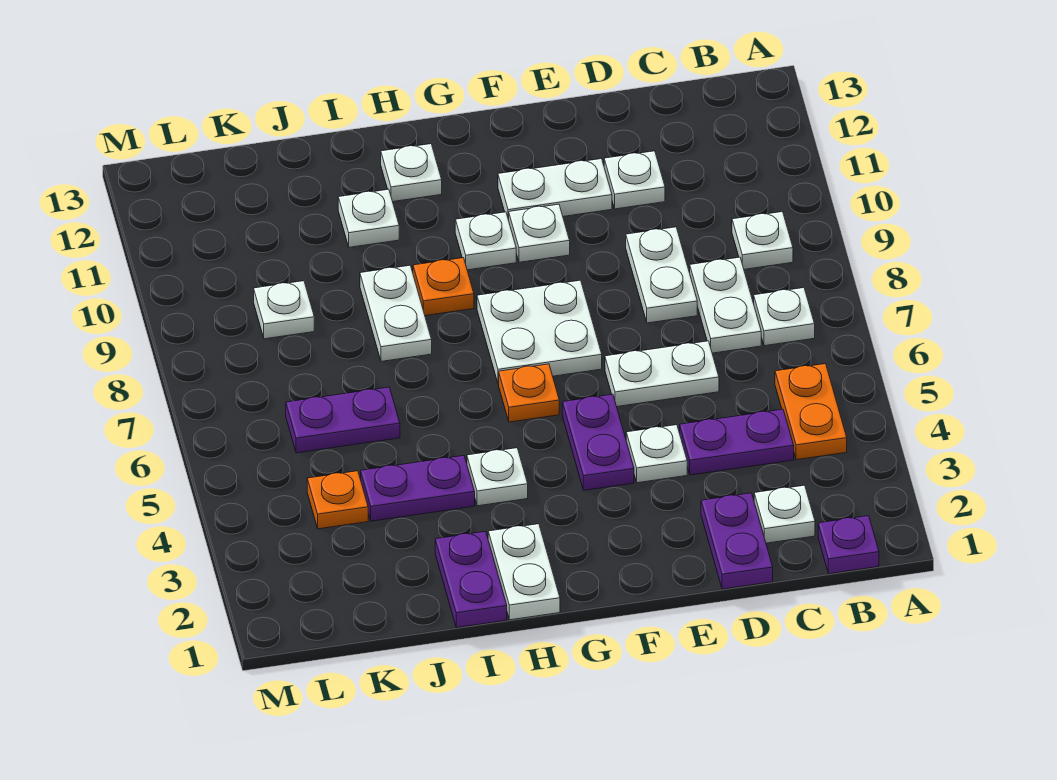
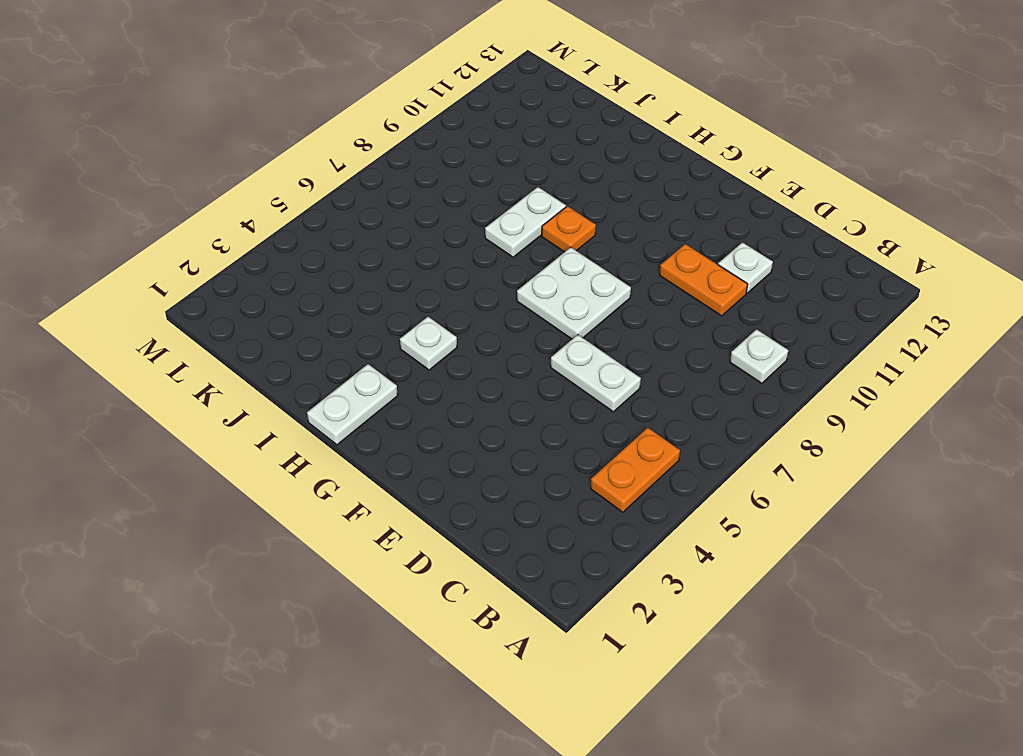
orange plate D10:E10 level 1 -> none
none -> purple plate B1 level 1
none -> white plate B7 level 1
none -> white plate C2 level 1

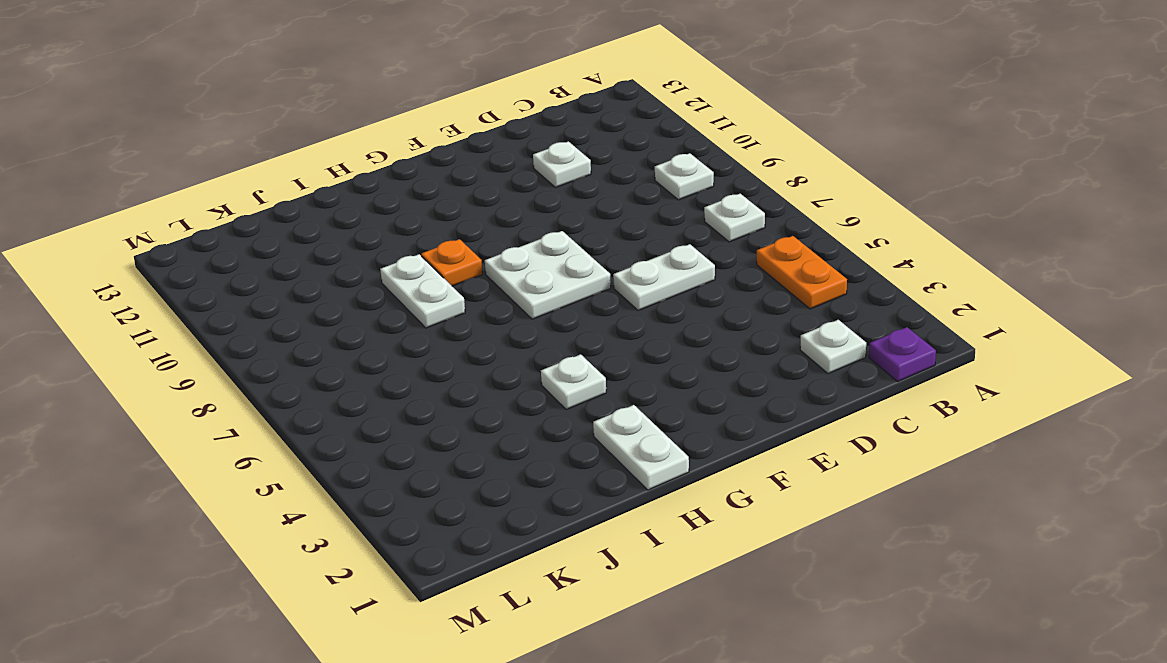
none -> purple plate C4:D4 level 1
none -> white plate C7:C8 level 1
none -> purple plate D1:D2 level 1

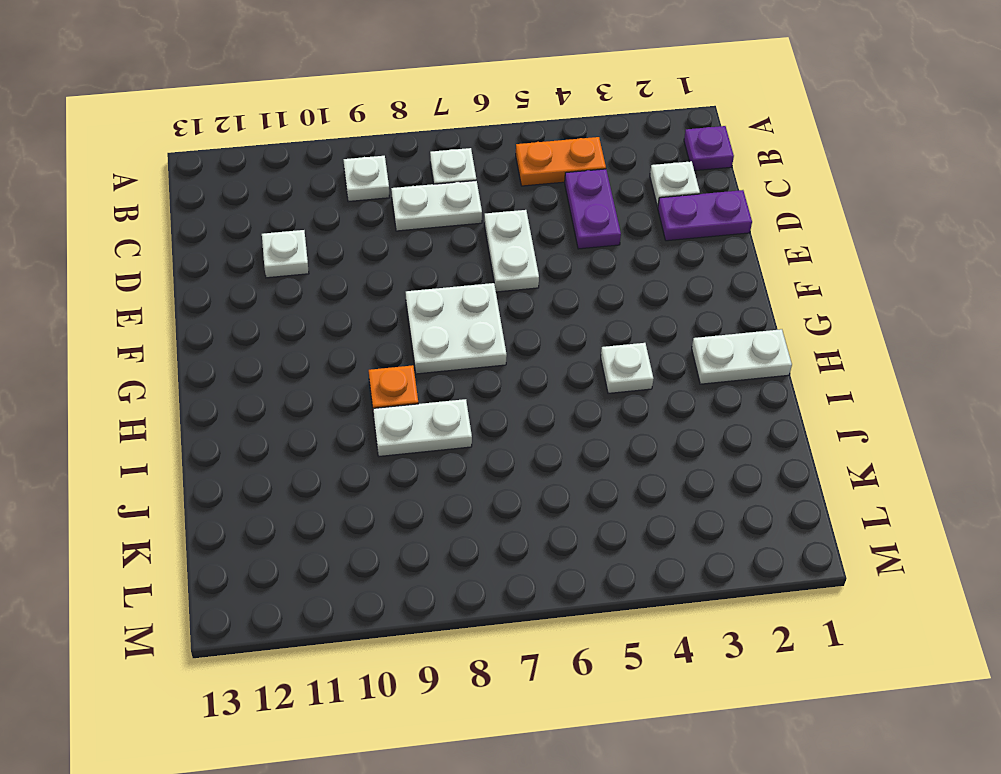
none -> white plate D8:D9 level 1
none -> white plate E4 level 1
none -> white plate E11:F11 level 1

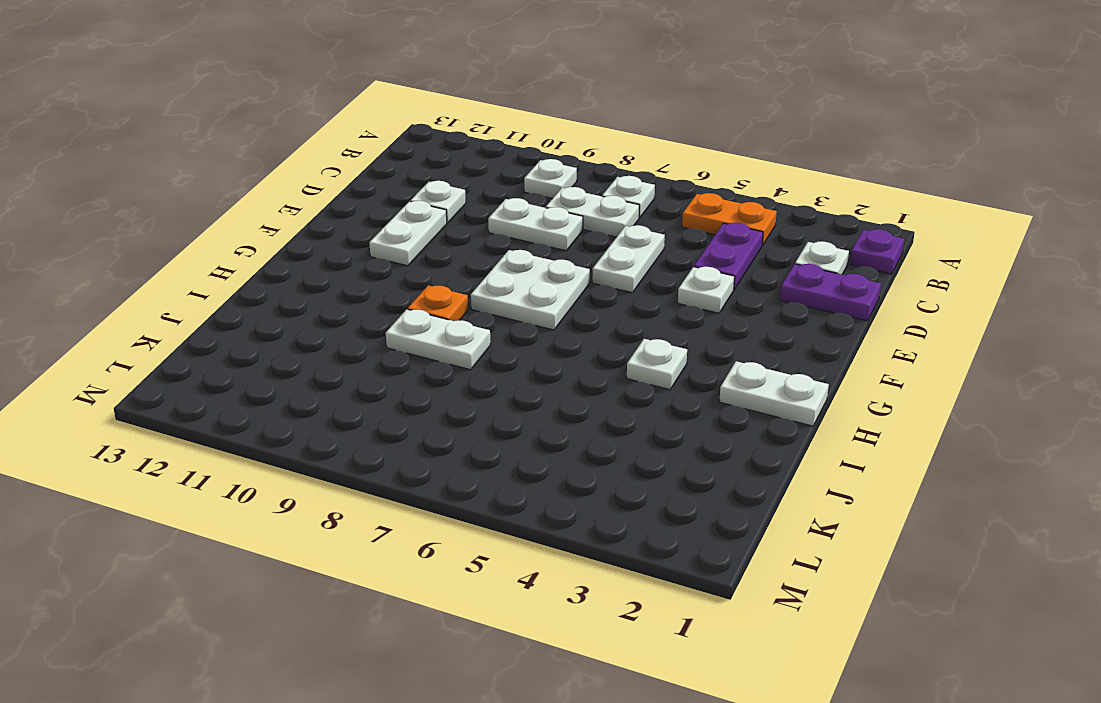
none -> purple plate F4:F5 level 1
none -> white plate F10 level 1
none -> orange plate G6 level 1

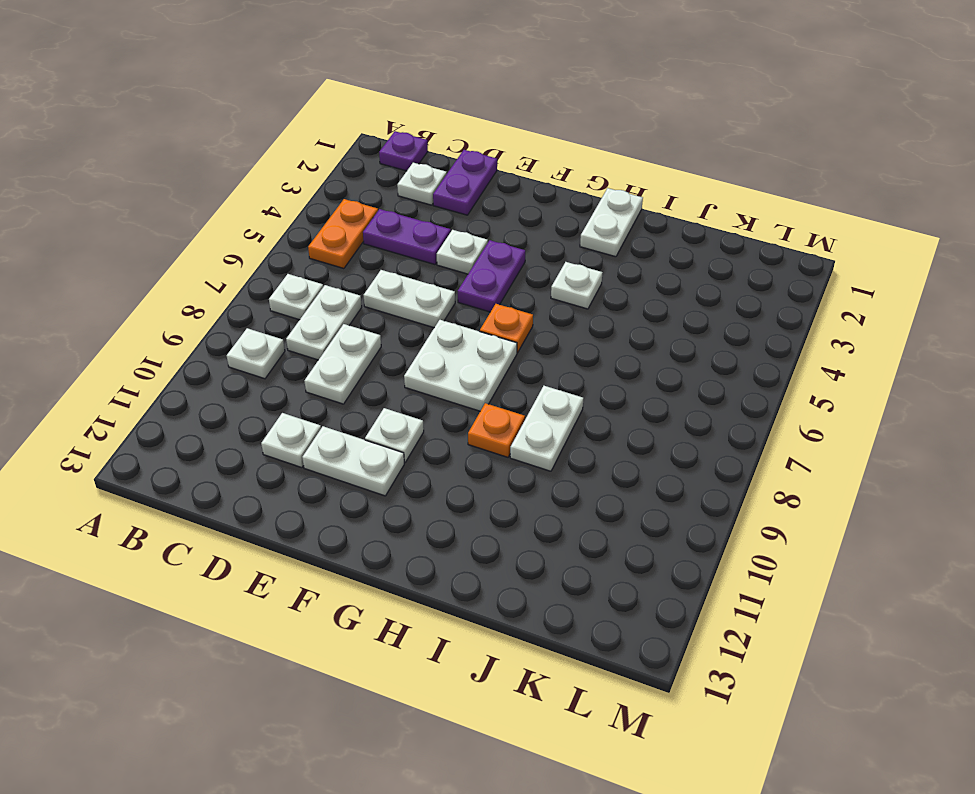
none -> white plate G10 level 1
none -> white plate H12 level 1
none -> purple plate I1:I2 level 1

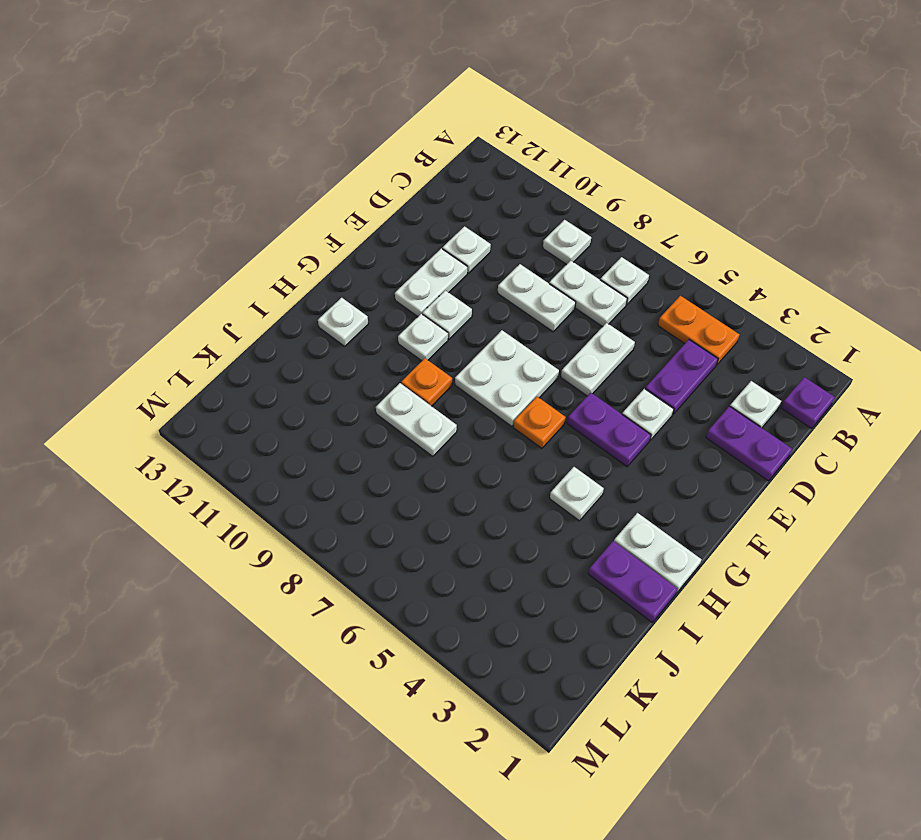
none -> purple plate I4:J4 level 1
none -> white plate I11 level 1
none -> purple plate J6:K6 level 1

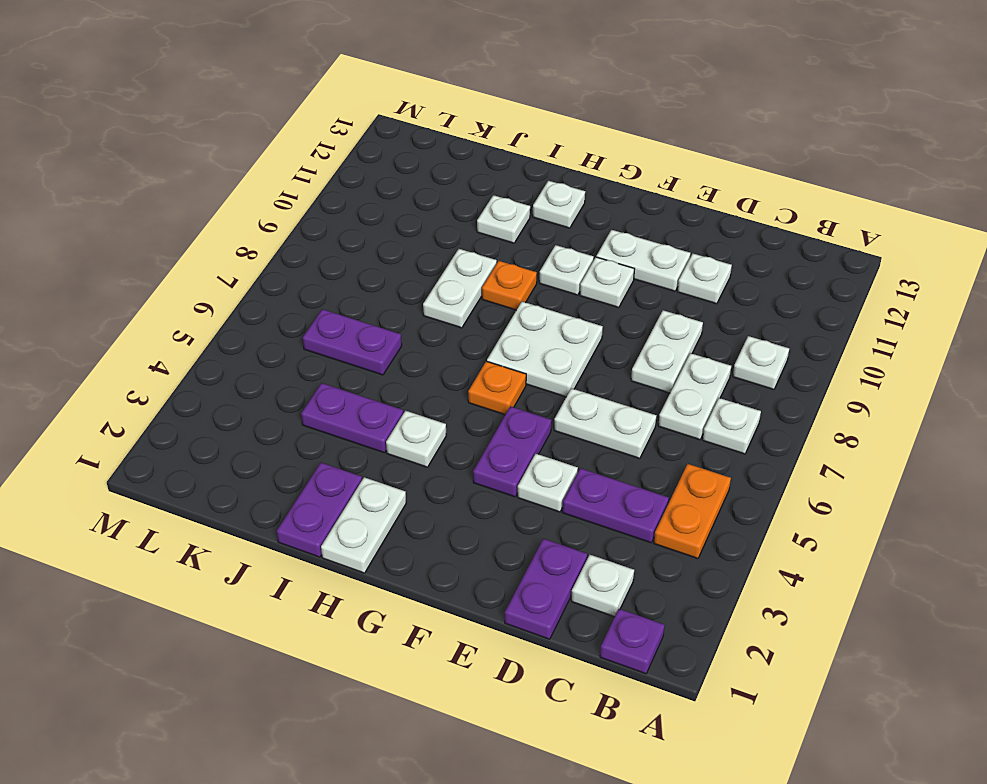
none -> orange plate K4 level 1
none -> white plate K9 level 1

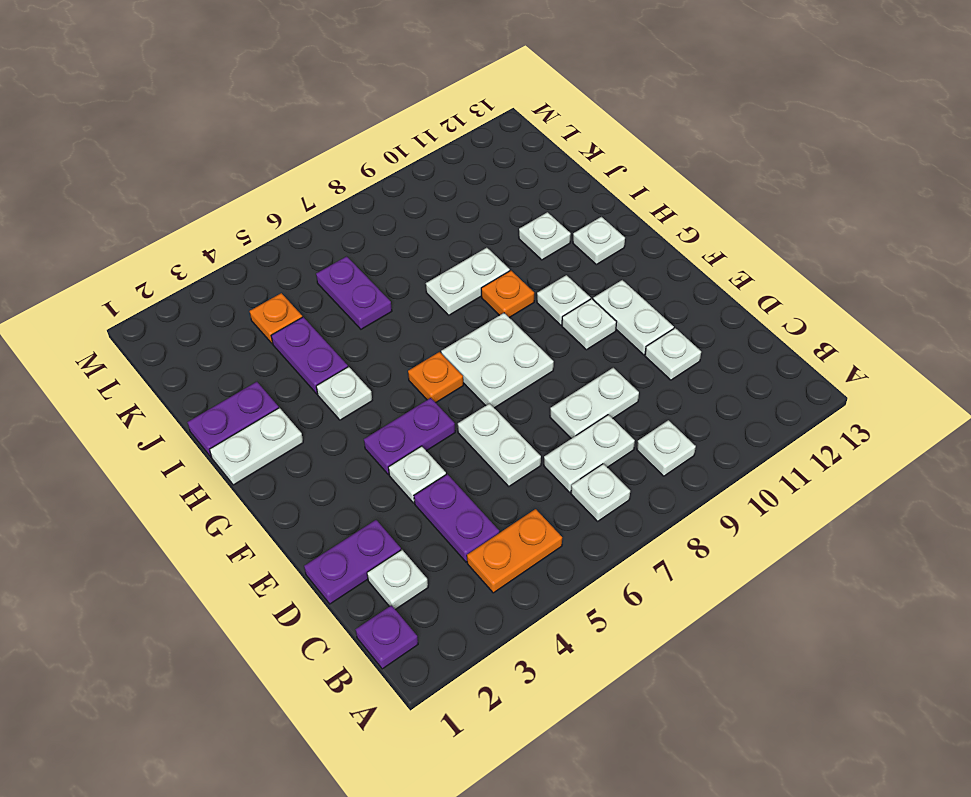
none -> white plate K9 level 1

